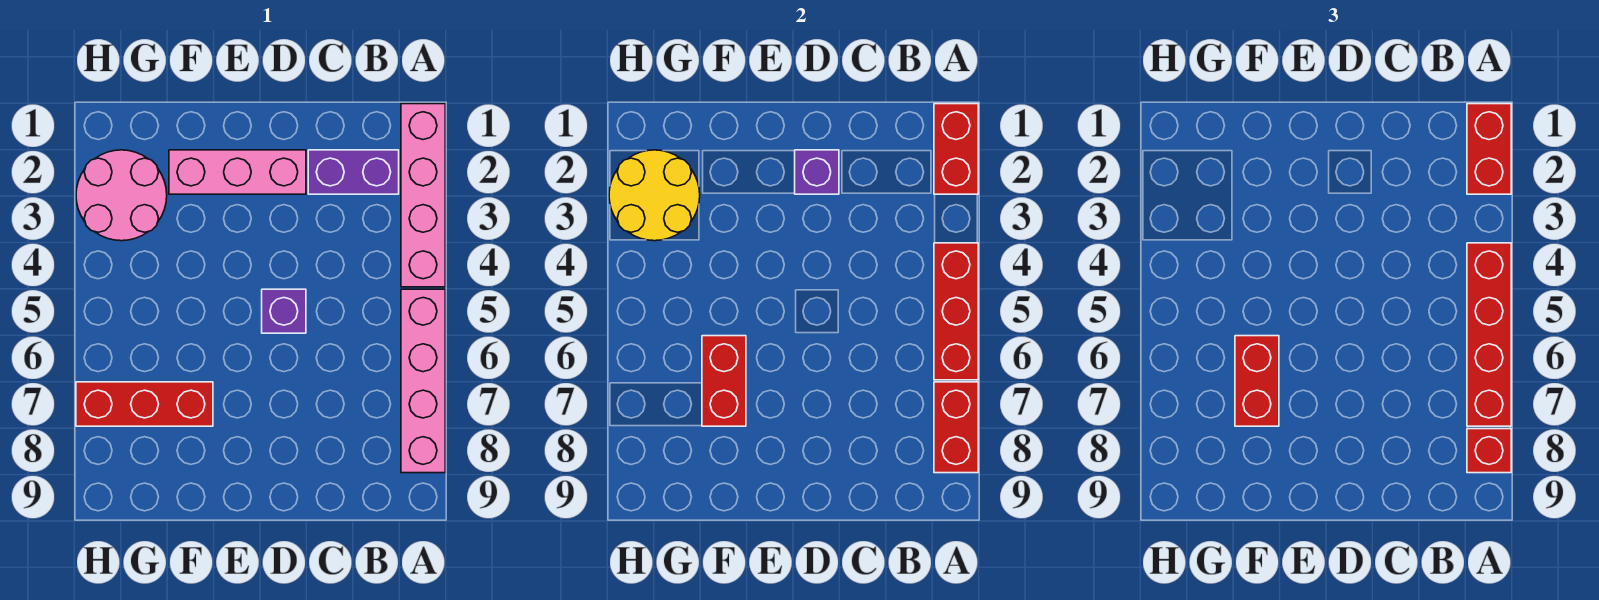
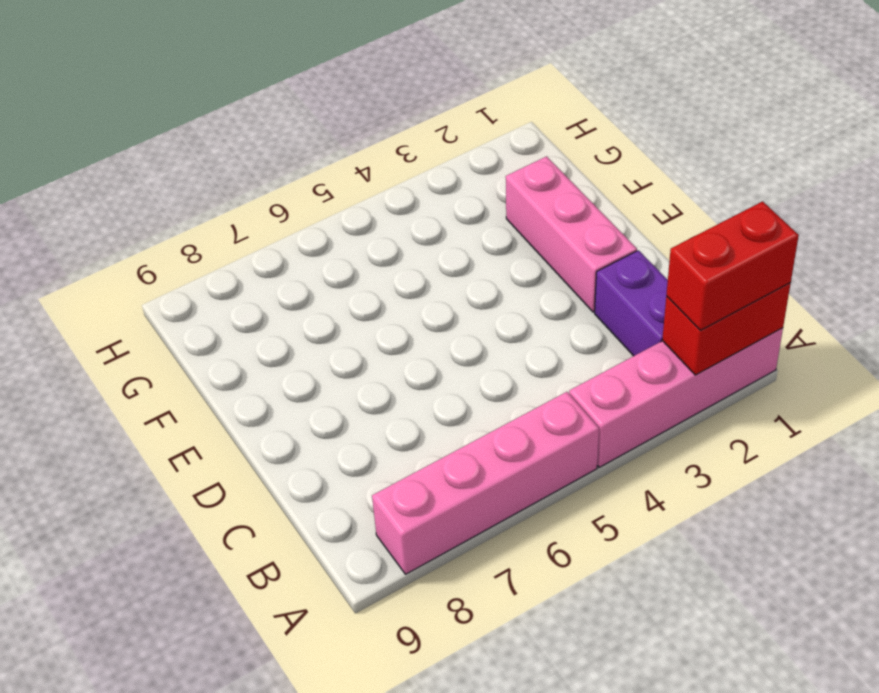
none -> purple brick D5 level 1
none -> red brick F7:H7 level 1
none -> pink round brick G2:H3 level 1

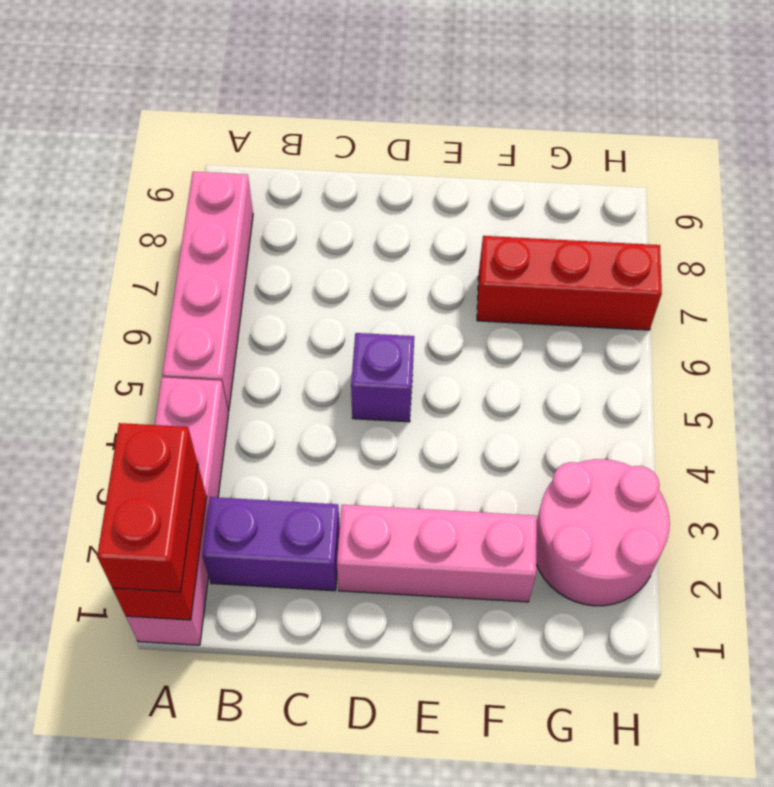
none -> red brick A4:A6 level 2
none -> red brick A7:A8 level 2
none -> purple brick D2 level 2

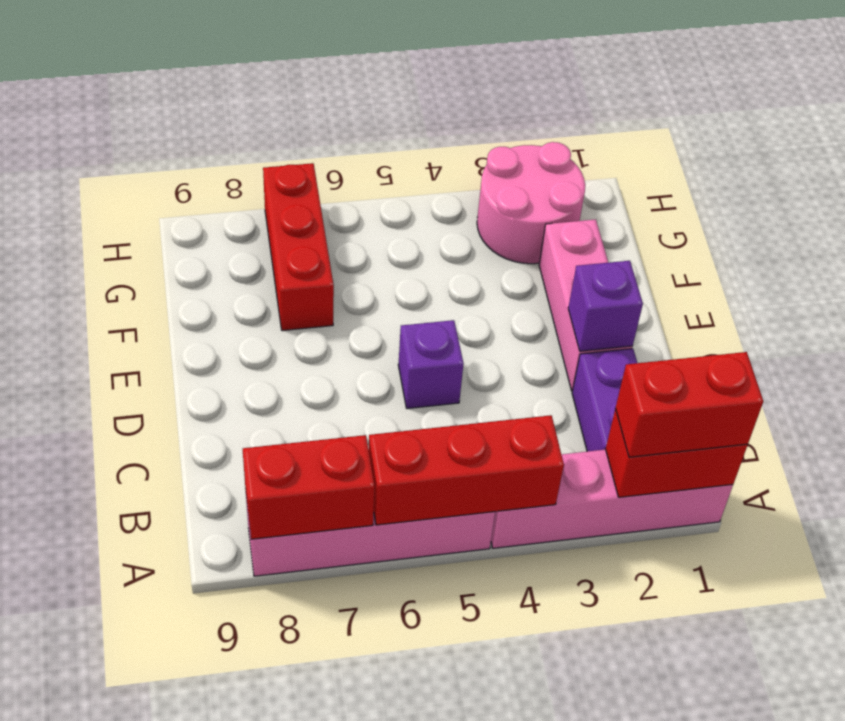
none -> red brick F6:F7 level 2
none -> yellow round brick G2:H3 level 2
none -> red brick A4:A7 level 3

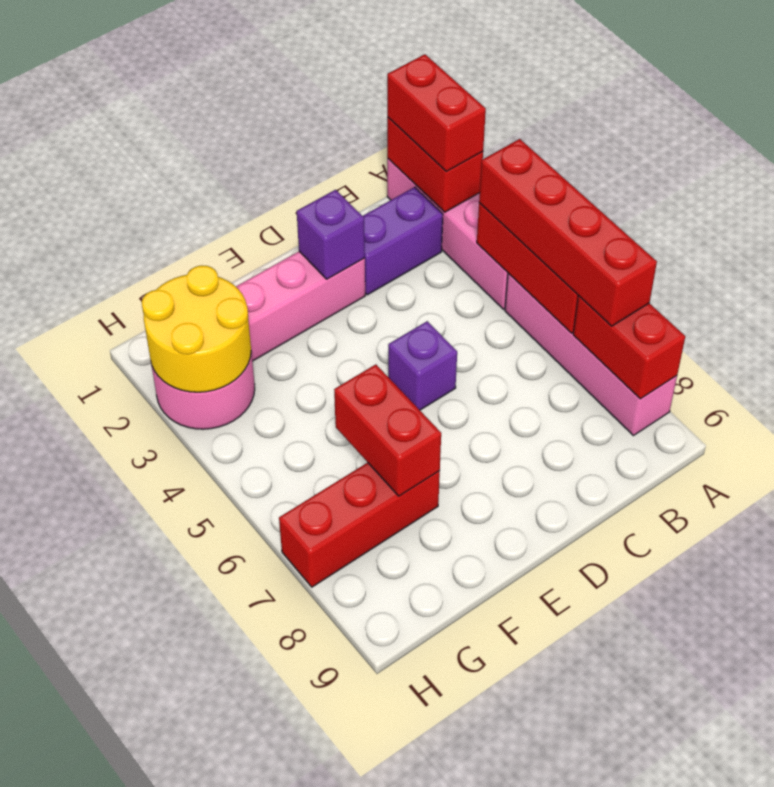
none -> red brick A8 level 3
none -> red brick F6:F7 level 3

